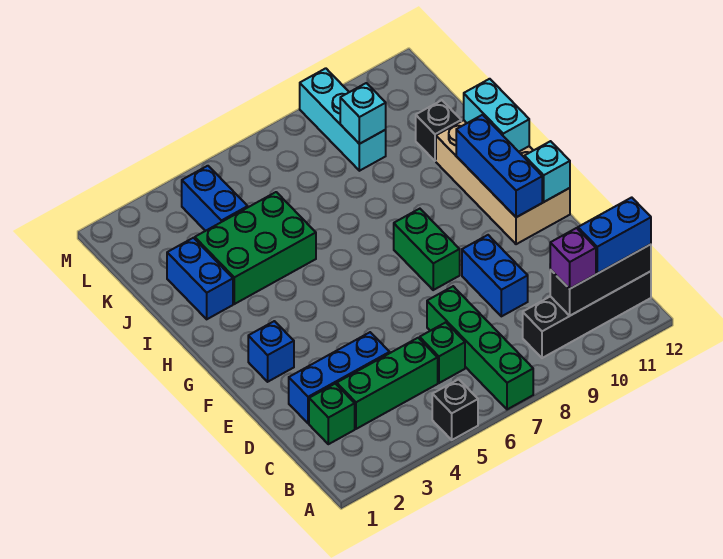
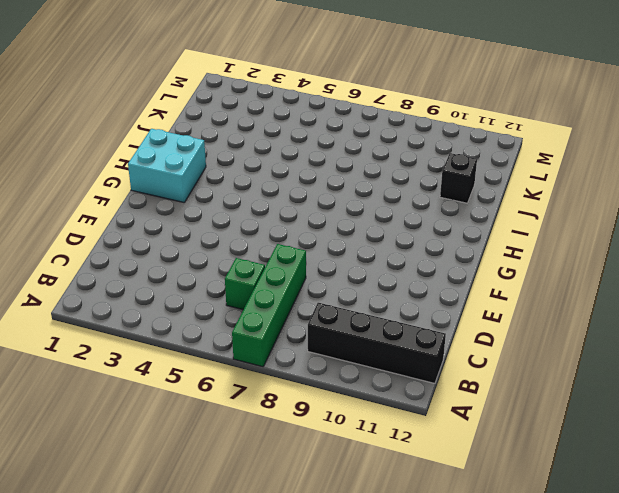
cyan brick G1:H2 level 1 -> none
none -> black brick A5 level 1
none -> green brick C2 level 1
none -> green brick C3:C5 level 1

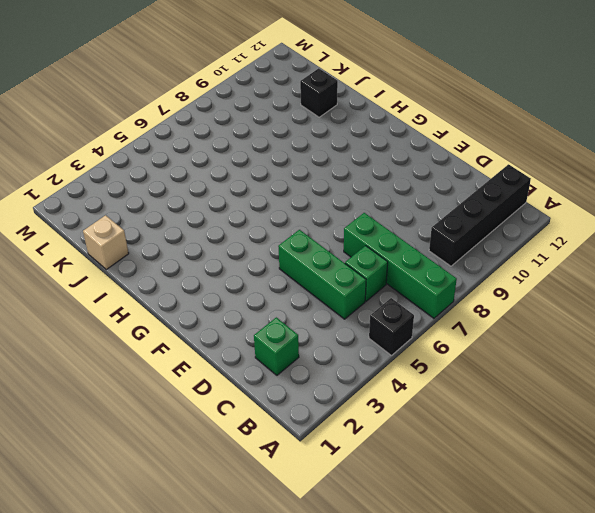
green brick C5:E5 level 1 -> green brick C3:C5 level 1
tan brick J1 level 1 -> none
none -> blue brick D2:D4 level 1
none -> blue brick D9:E9 level 1
none -> blue brick F2 level 1

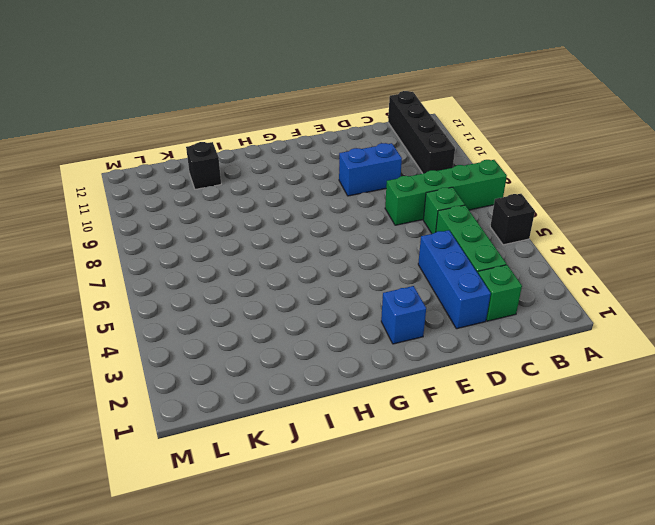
none -> green brick F8:G8 level 1
none -> tan brick F11:I12 level 1
none -> blue brick I2:J2 level 1

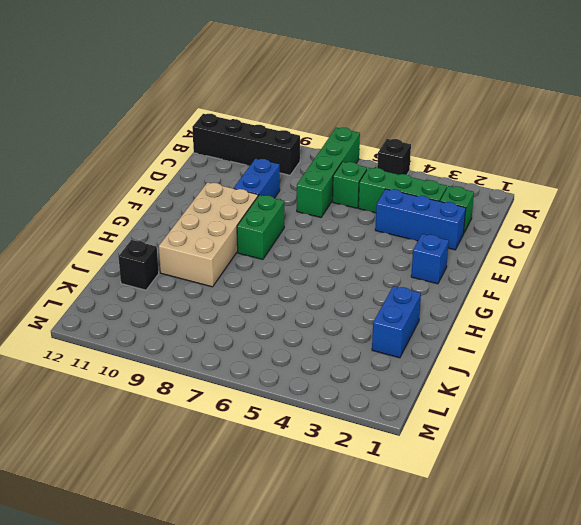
tan brick F9:I10 level 1 -> tan brick F11:I12 level 1
none -> green brick I3:J5 level 1
none -> blue brick K4:L4 level 1
none -> cyan brick K9:M9 level 1

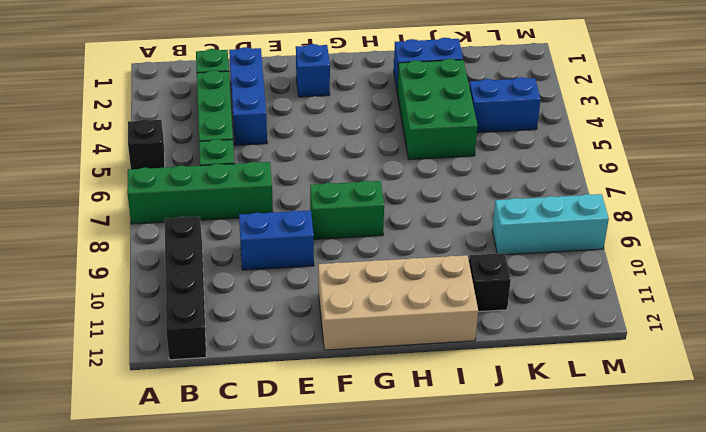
none -> black brick B10:B12 level 2
none -> blue brick F11:H11 level 2
none -> cyan brick F12 level 2

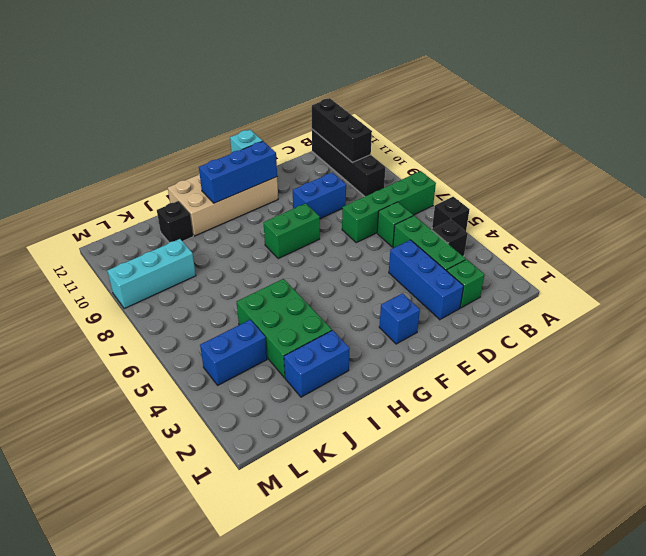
black brick B4 level 1 -> none
none -> cyan brick H12:I12 level 2
none -> cyan brick K9 level 2
none -> purple brick B10 level 3

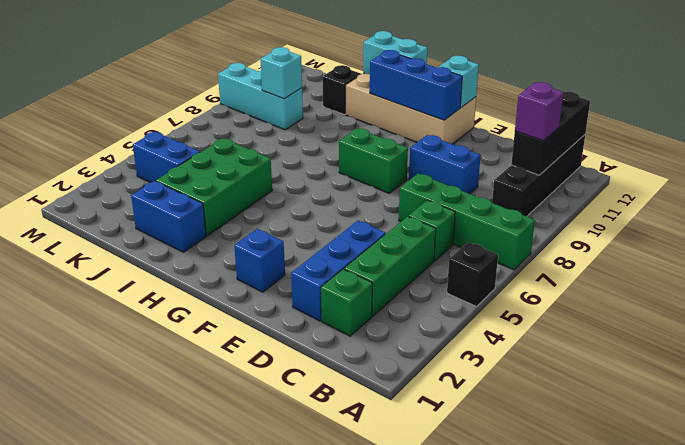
none -> blue brick B11:B12 level 3

